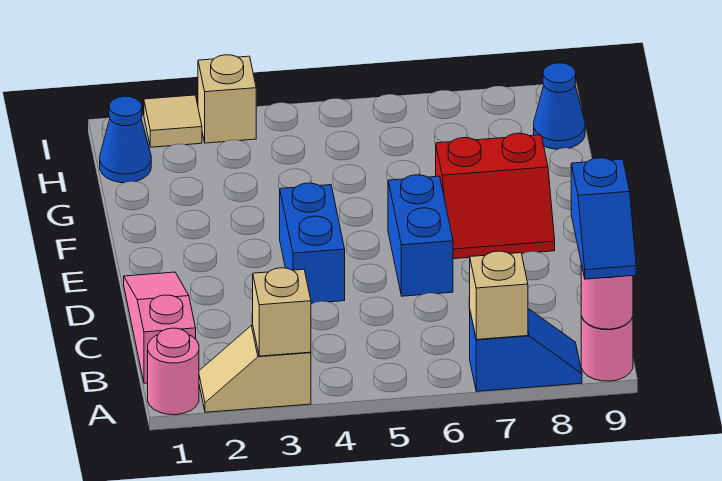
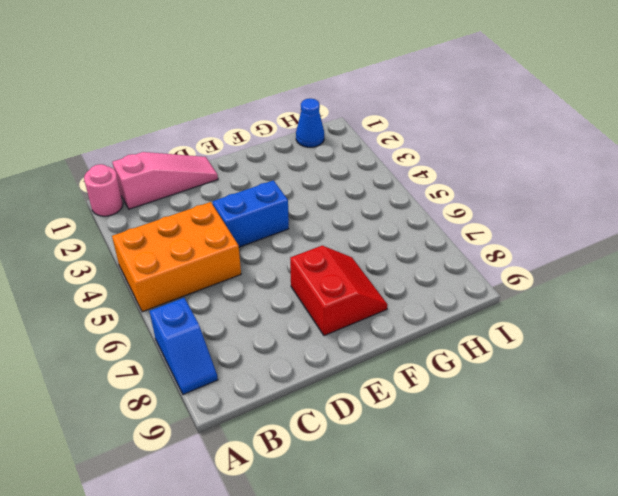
orange brick A4:C5 level 1 -> none
red slope E7:F8 level 1 top E -> red slope E7:F8 level 1 top F
none -> tan slope A2:A3 level 1 top 3
none -> pink round brick A9 level 1
none -> blue brick D6:E6 level 1

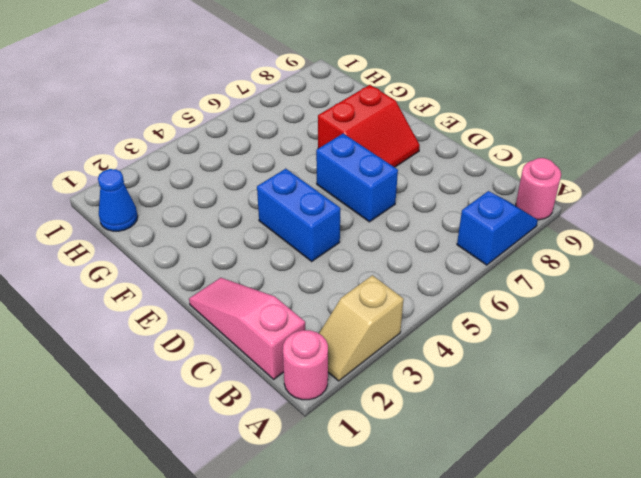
none -> blue cone H9 level 1
none -> tan tile I2 level 1
none -> tan brick I3 level 1

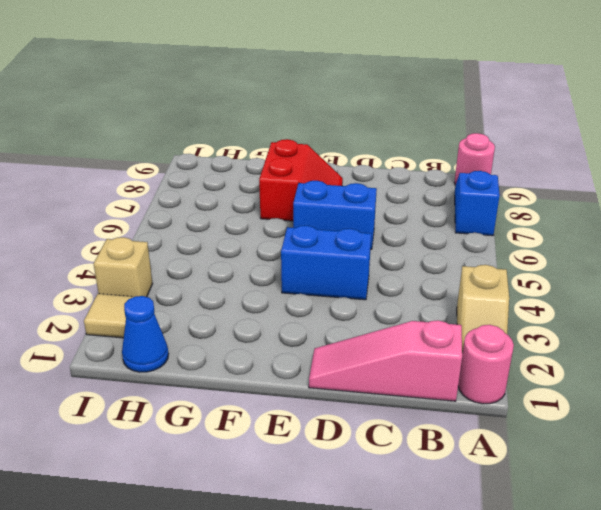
none -> blue cone H9 level 1
none -> tan brick A3 level 2
none -> tan brick A7 level 2

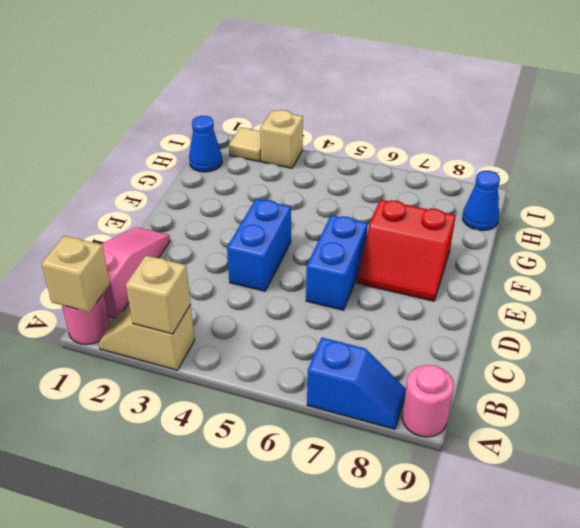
tan brick A1 level 2 -> tan brick A7 level 2
none -> pink round brick A9 level 2
none -> blue slope A9:B9 level 3 top B

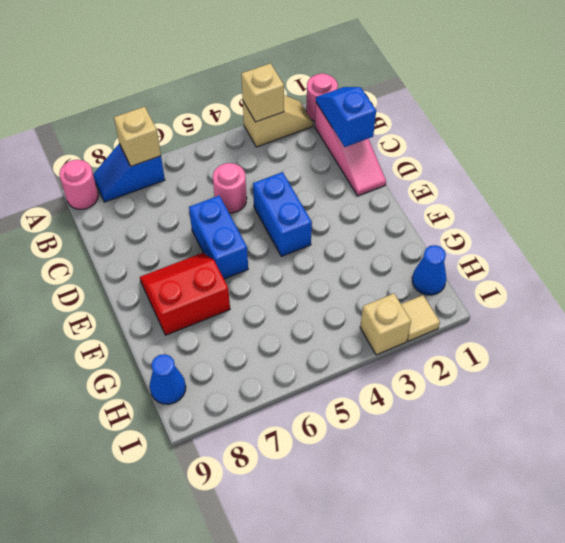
blue slope B1:C1 level 2 top C -> blue slope A9:B9 level 3 top B
pink round brick C5 level 1 -> pink round brick A9 level 2

